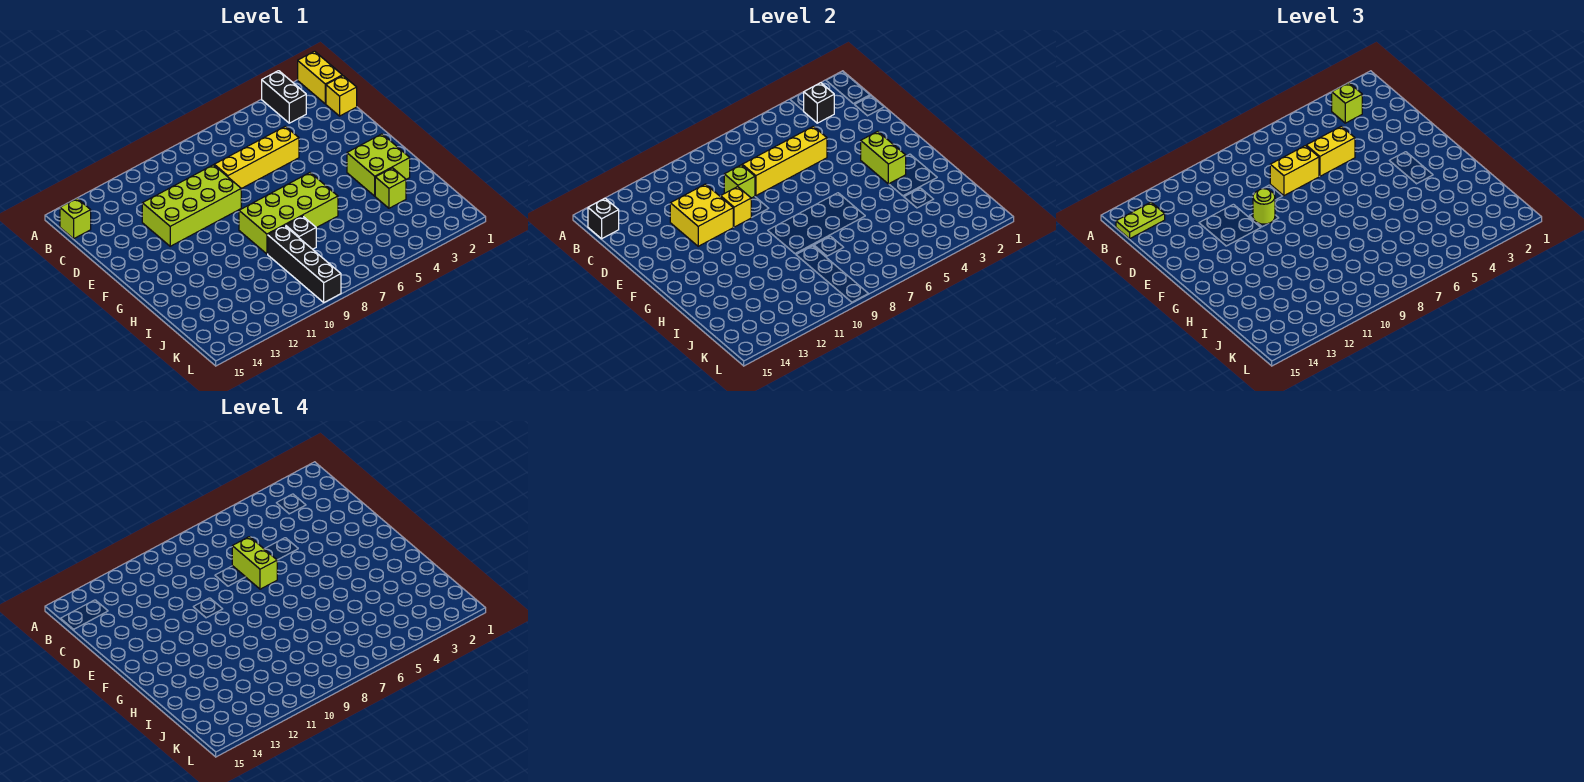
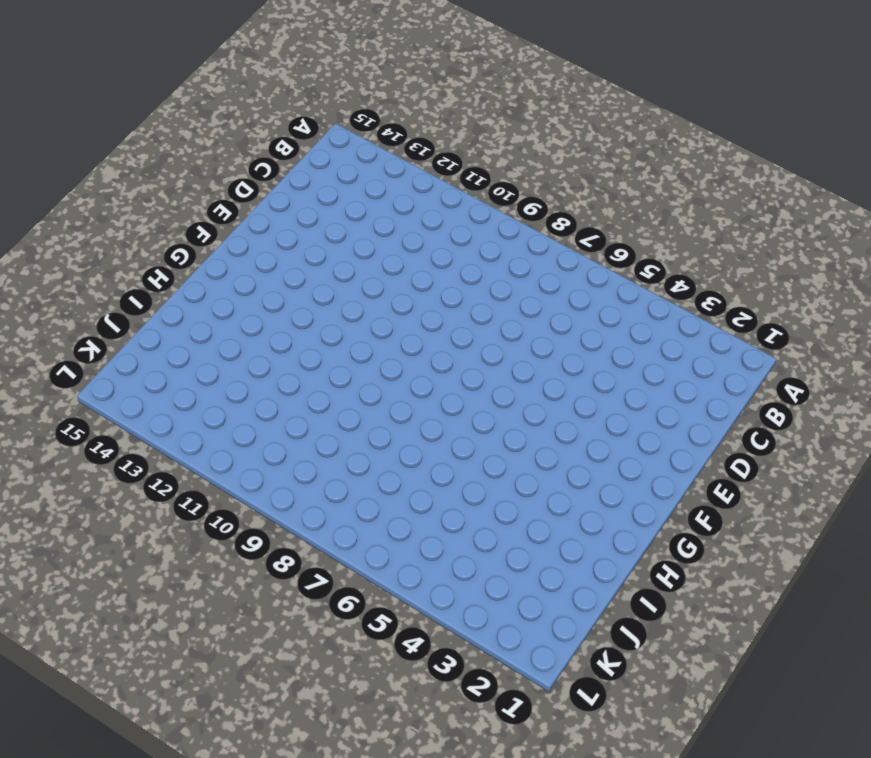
none -> yellow brick A1:B1 level 1
none -> black brick A3:B3 level 1
none -> lime brick B15 level 1

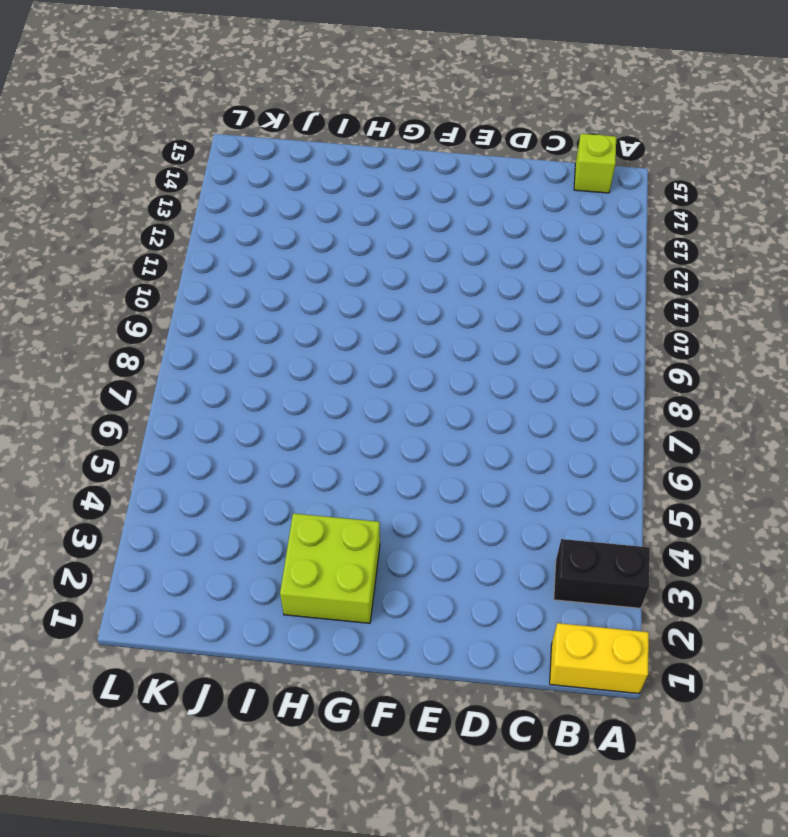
none -> yellow brick C1 level 1
none -> yellow brick D5:D8 level 1
none -> lime brick D9:E12 level 1

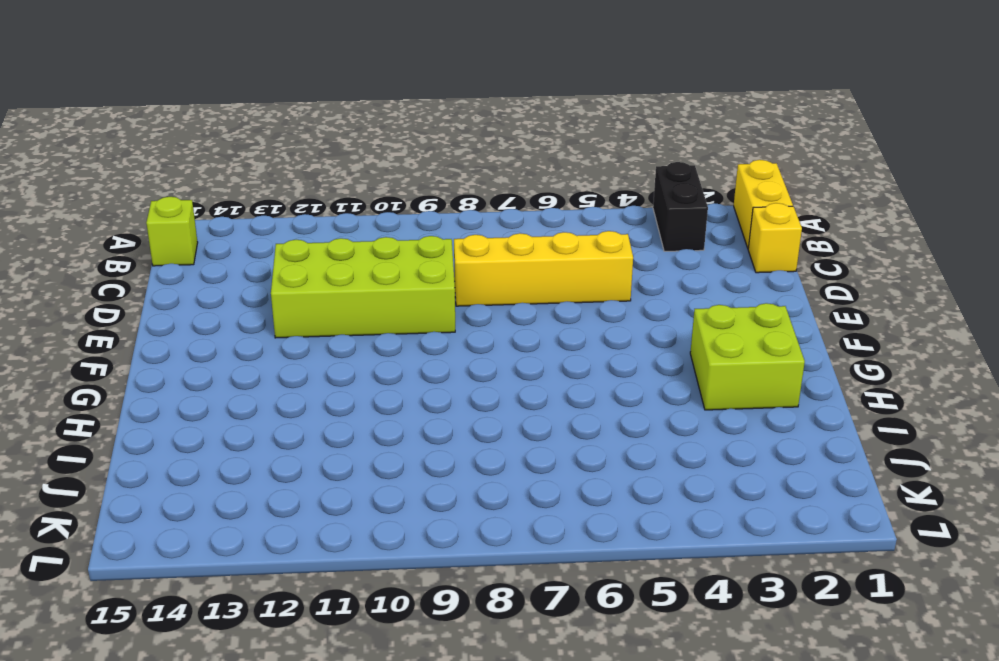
none -> lime brick G6:H9 level 1
none -> lime brick I3 level 1
none -> black brick I8 level 1

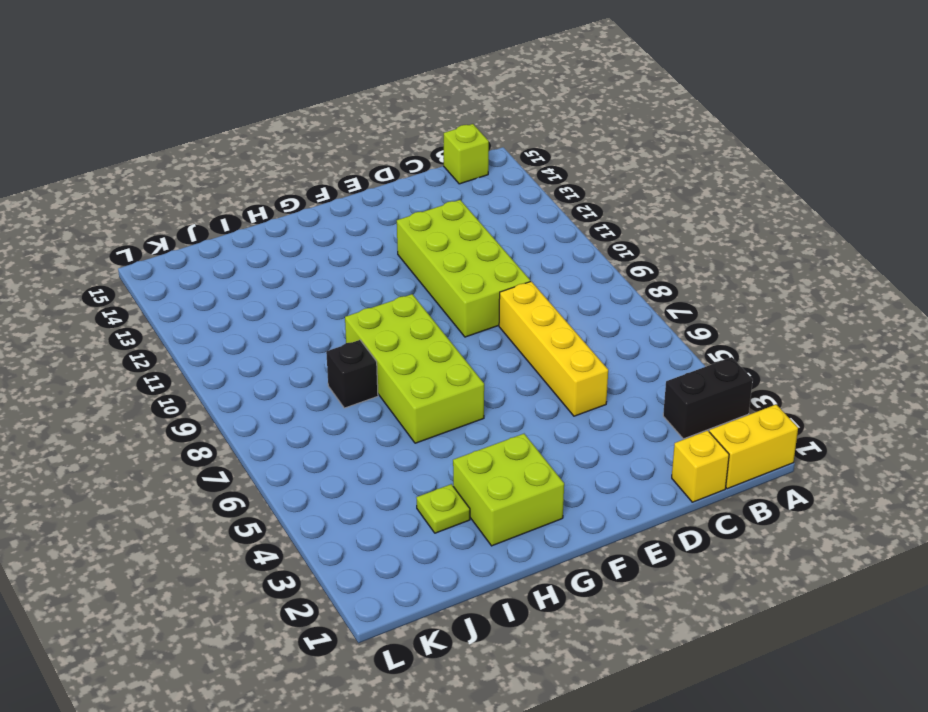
lime plate I3 level 1 -> lime brick I3 level 1
none -> black brick I9:L9 level 1
none -> black brick B3 level 2
none -> black brick B15 level 2

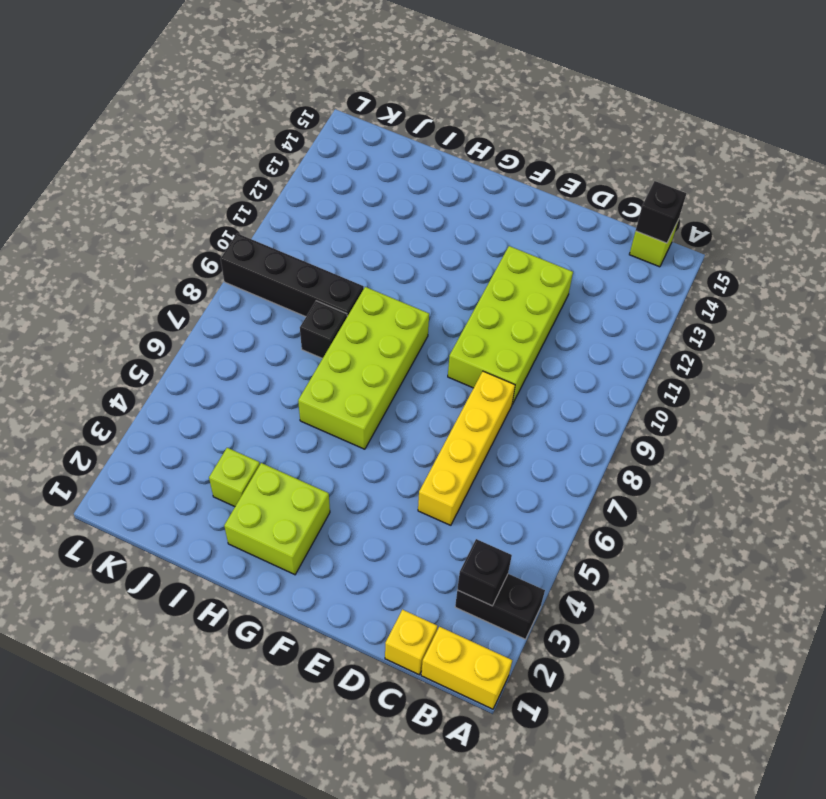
none -> yellow brick D5:D8 level 2
none -> lime brick D9 level 2
none -> yellow brick D11:E12 level 2

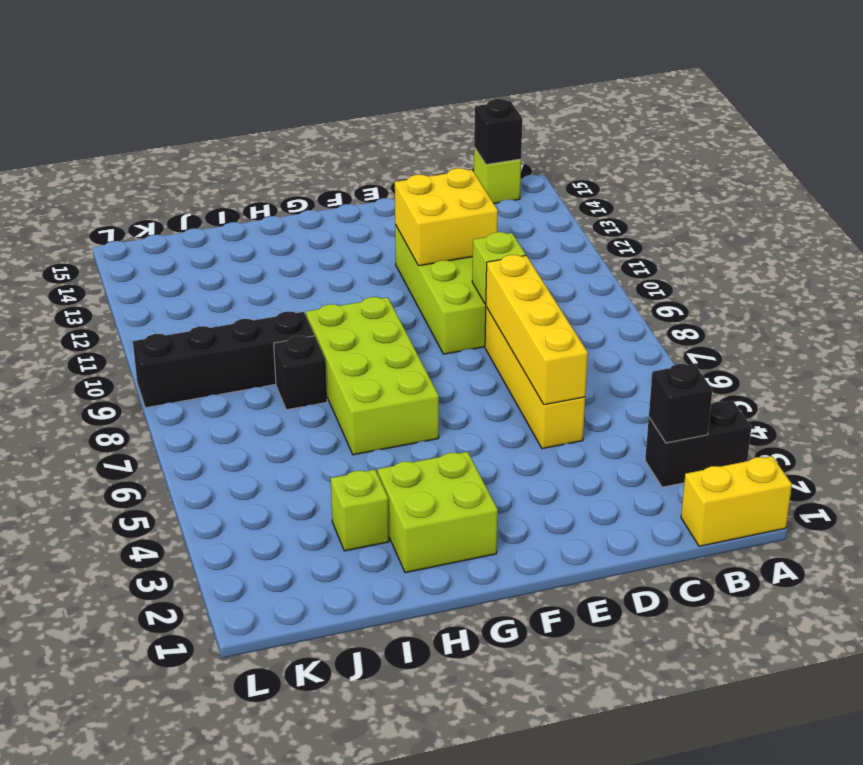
none -> yellow brick C1 level 1
none -> yellow brick E10 level 2
none -> lime brick F3:G3 level 2

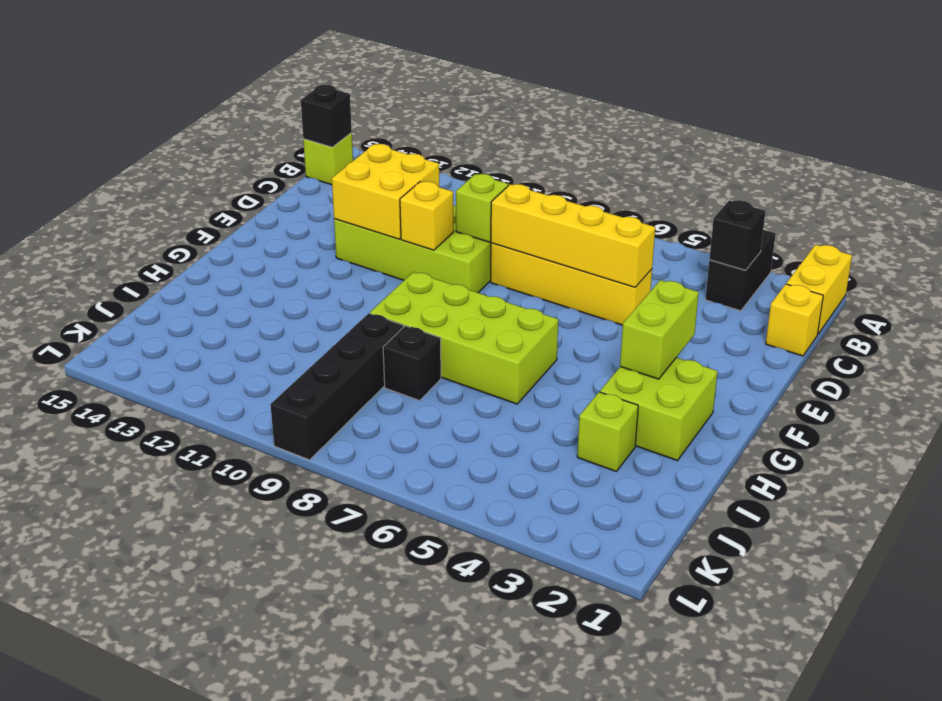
none -> lime brick B3 level 3
none -> lime plate B14:B15 level 3
none -> yellow brick D5:D6 level 3

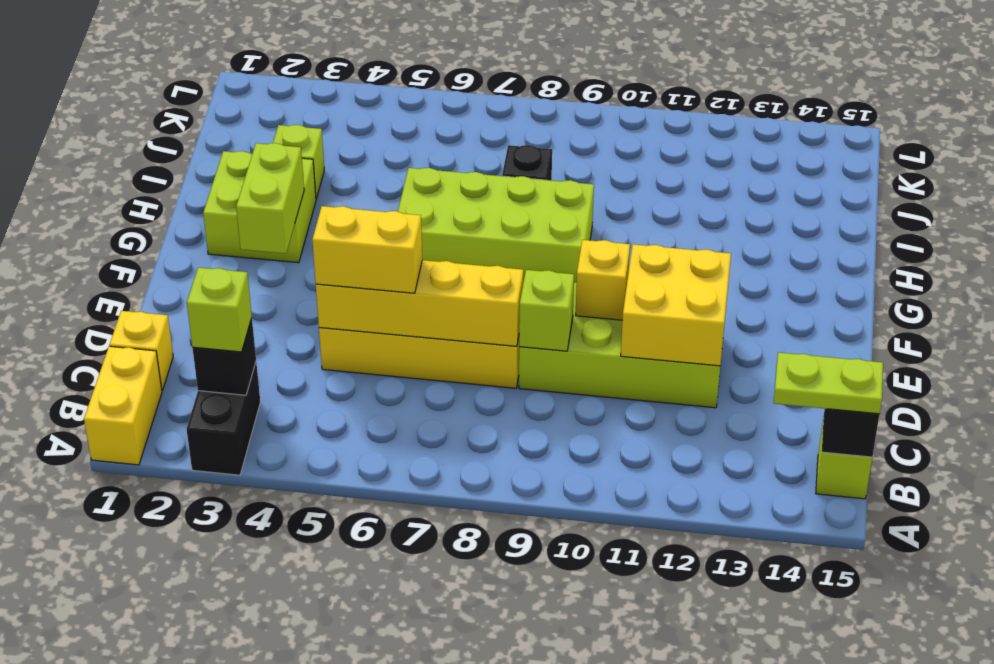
none -> black brick I9:L9 level 1
none -> yellow brick D7:D8 level 3
none -> lime round brick E10 level 3

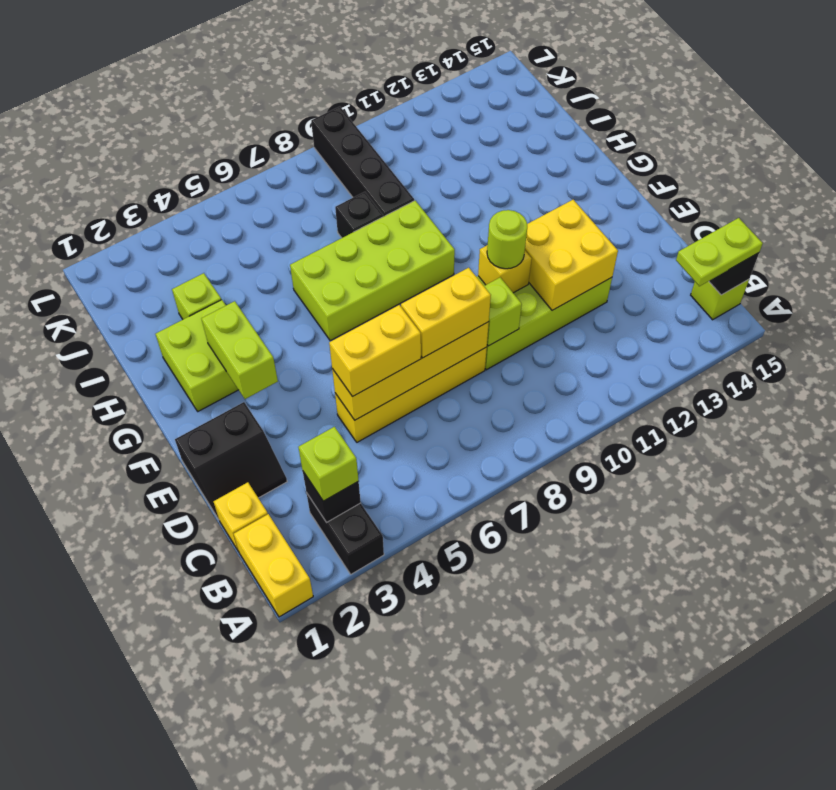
black slope D1:E2 level 1 top E -> none
none -> lime brick D7:E7 level 4

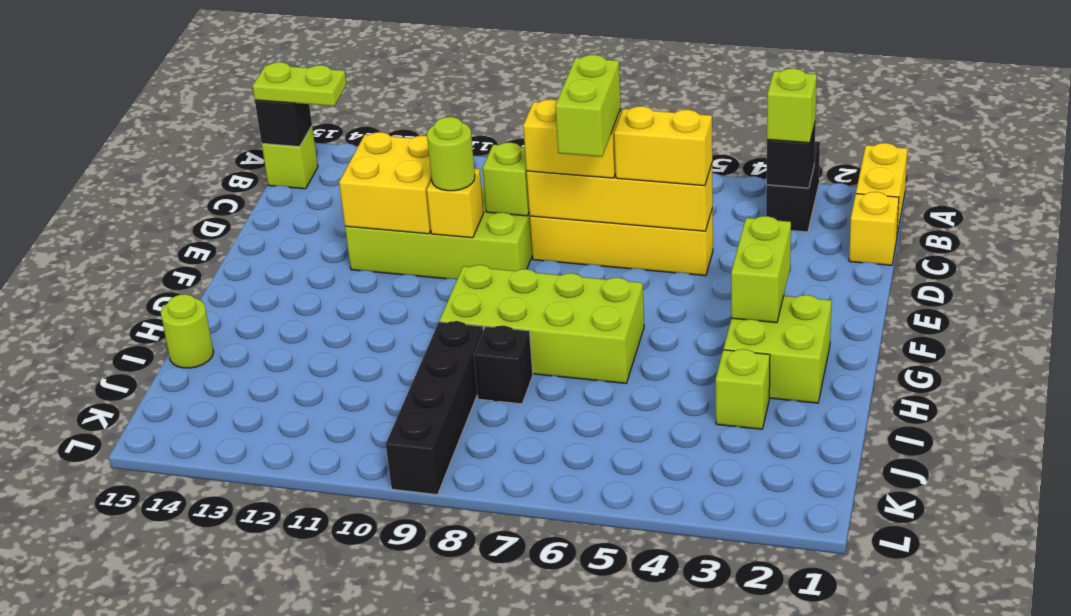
lime round brick I15 level 1 -> none

